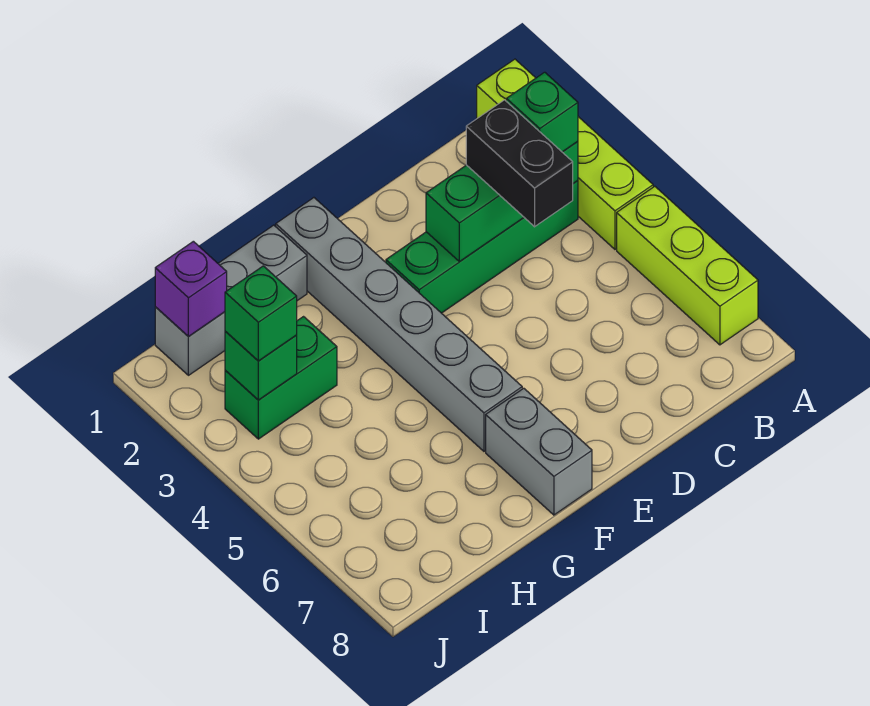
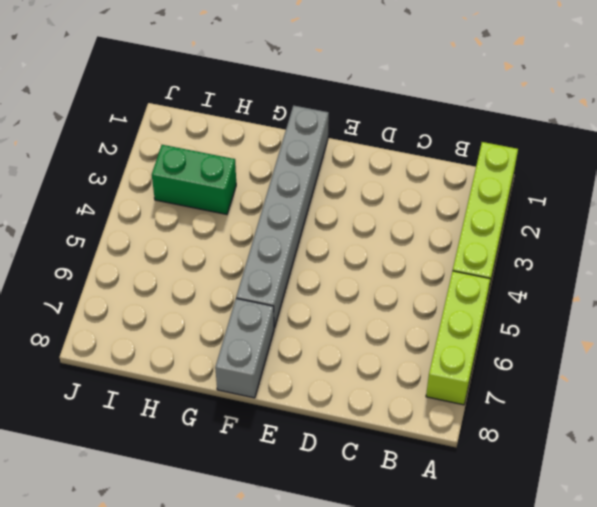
none -> green brick B3:E3 level 1
none -> grey brick G1:I1 level 1
none -> green brick B3:D3 level 2

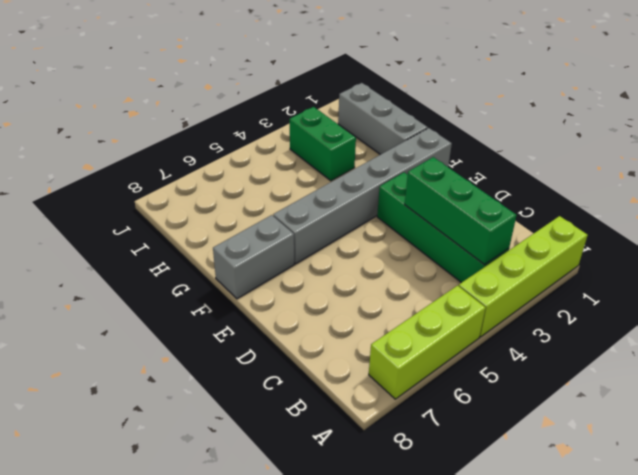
none -> purple brick I1 level 2
none -> green brick I3 level 2
none -> green brick B3 level 3

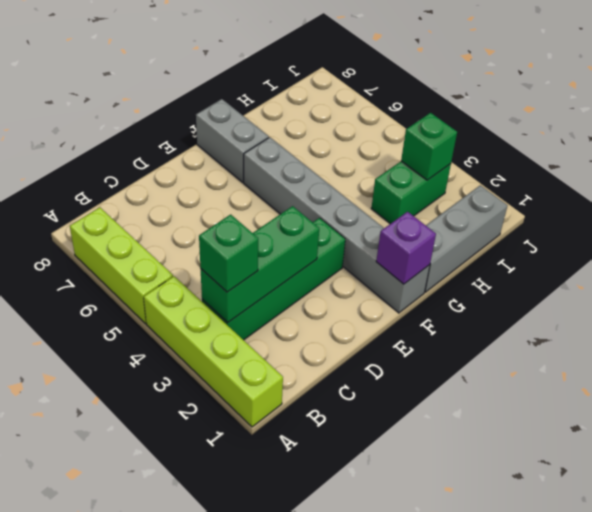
purple brick F1 level 2 -> purple brick I1 level 2
none -> black brick C3:C4 level 3
none -> green brick I3 level 3

